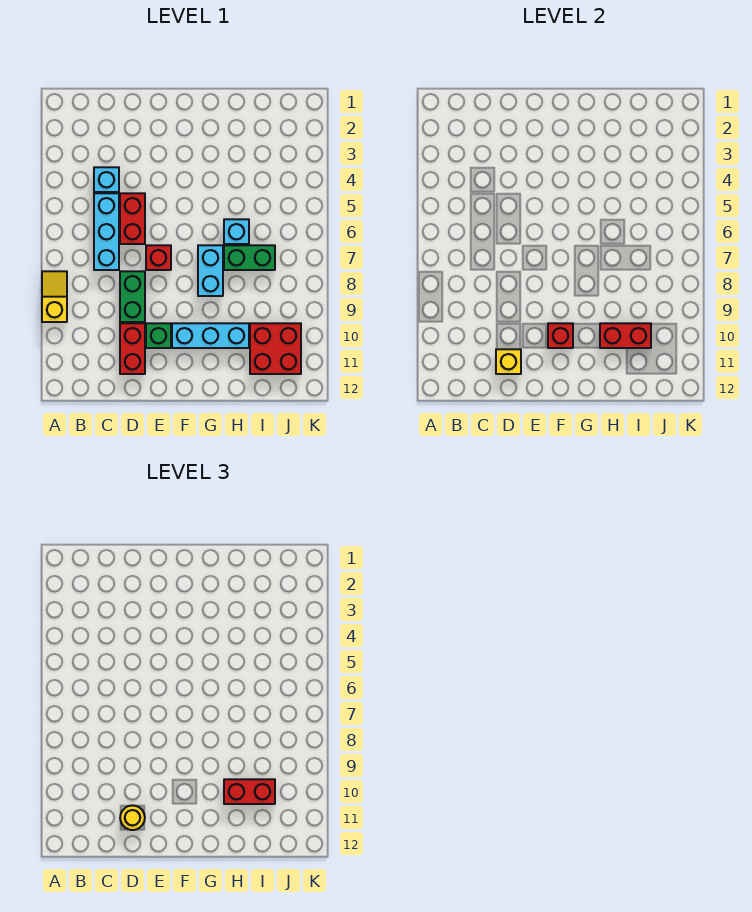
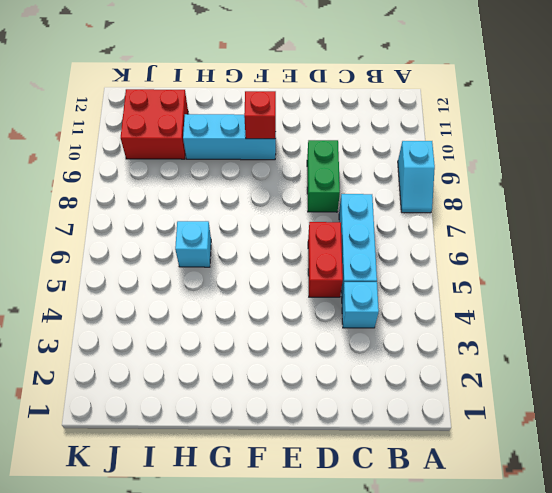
cyan slope A8:A9 level 1 top 9 -> yellow slope A8:A9 level 1 top 9
none -> red brick D10:D11 level 1
none -> red brick E7 level 1
none -> green brick E10 level 1

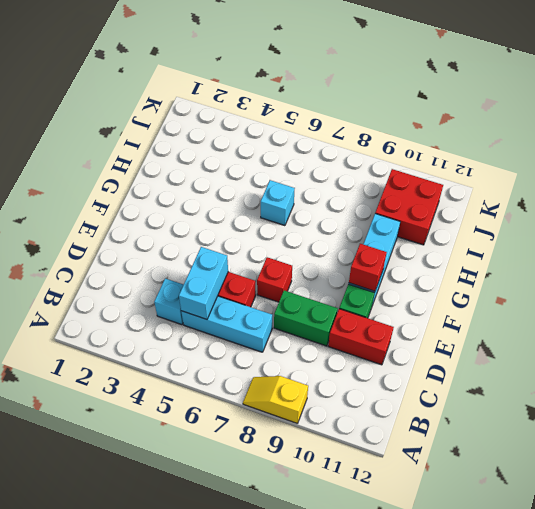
cyan brick C5:D5 level 2 -> cyan brick G7:G8 level 1
none -> green brick H7:I7 level 1
none -> yellow brick D11 level 2
none -> red brick H10:I10 level 2

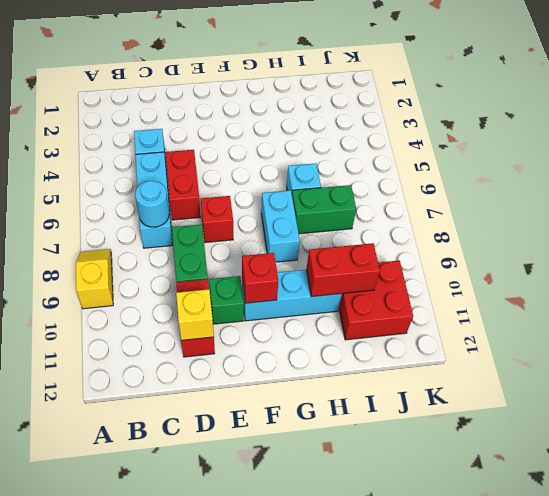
cyan round brick C7 level 2 -> none
none -> yellow round brick D11 level 3
none -> red brick H10:I10 level 3

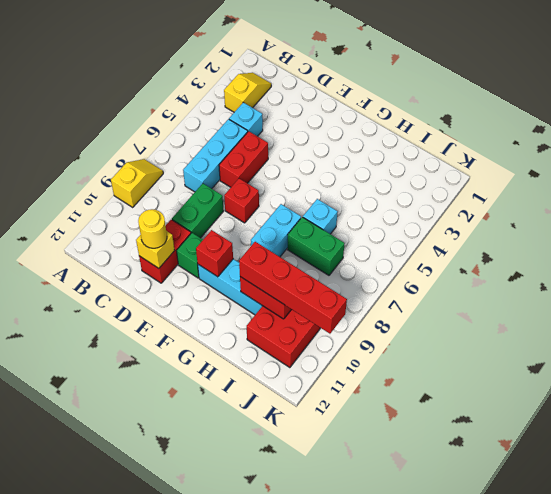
yellow slope B2:B3 level 1 top 3 -> none
red brick H10:K10 level 3 -> red brick H10:I10 level 3

